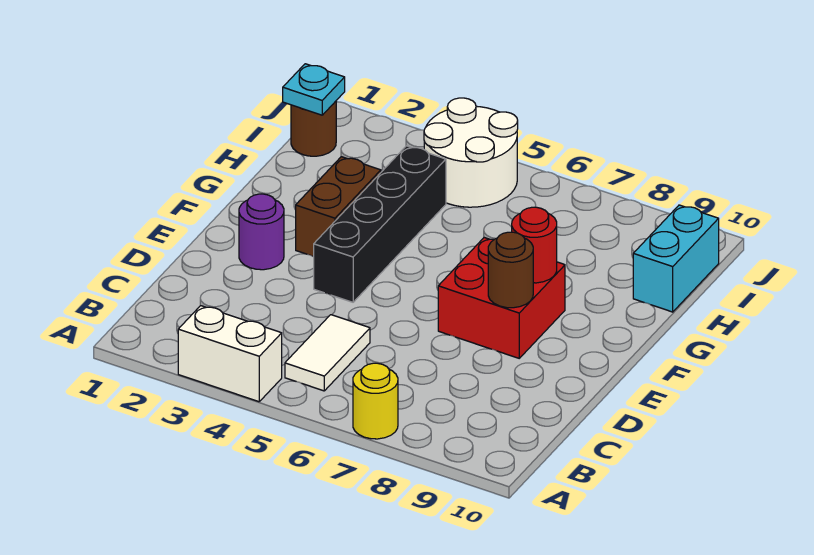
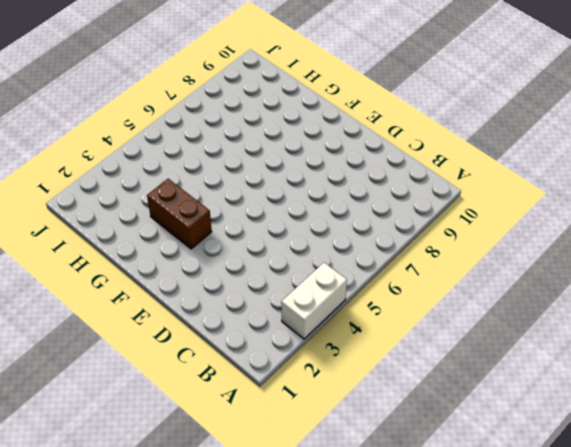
none -> yellow round brick A7 level 1
none -> white tile B5:C5 level 1
none -> purple round brick E2 level 1

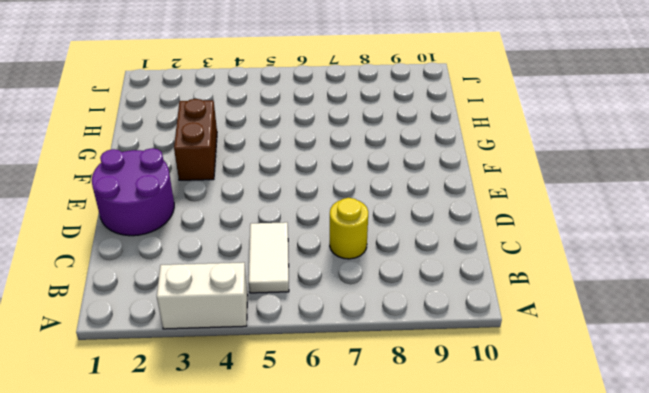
yellow round brick C7 level 1 -> yellow round brick A7 level 1
purple round brick D1:E2 level 1 -> purple round brick E2 level 1
none -> black brick E4:H4 level 1
none -> red brick E7:F8 level 1
none -> cyan brick H10:I10 level 1

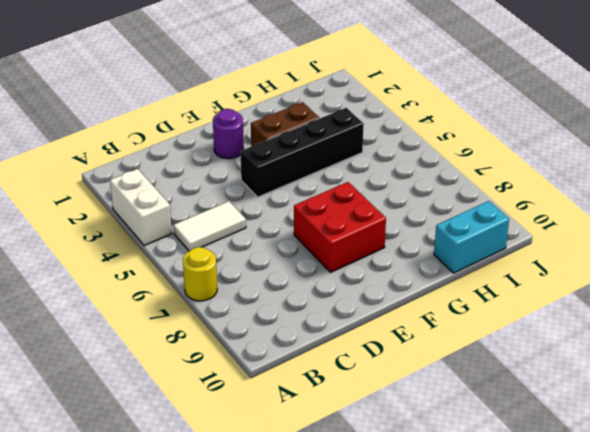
none -> brown round brick I1 level 1
none -> white round brick I4:J5 level 1
none -> brown round brick E8 level 2

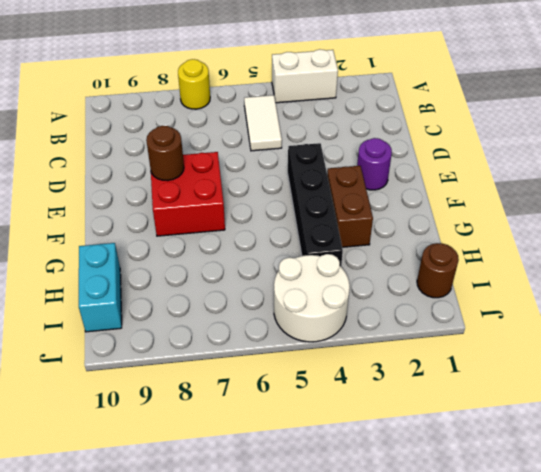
none -> red round brick F8 level 2
none -> cyan plate I1 level 2

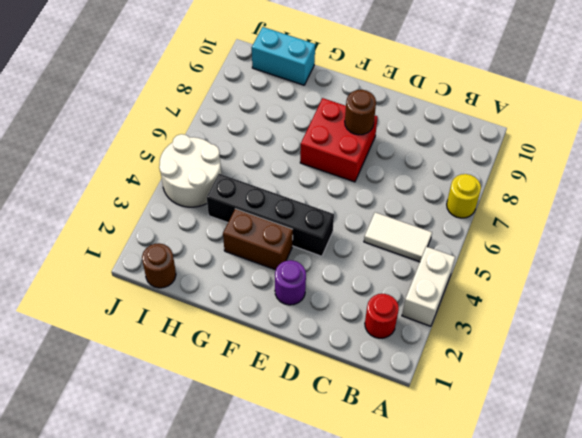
red round brick B2 level 1 -> red round brick F8 level 2
none -> cyan plate I1 level 2

